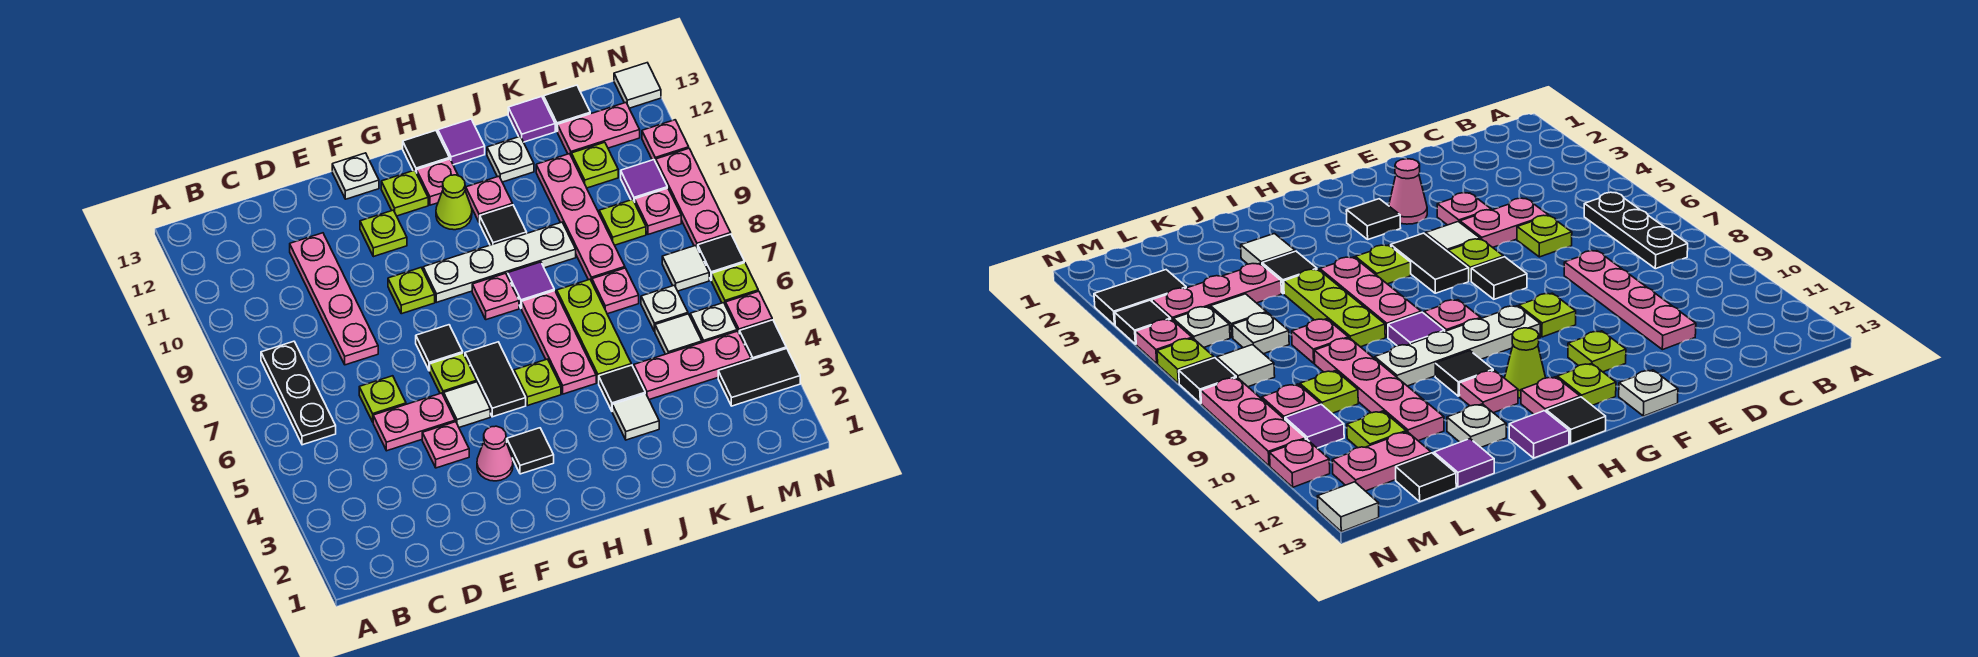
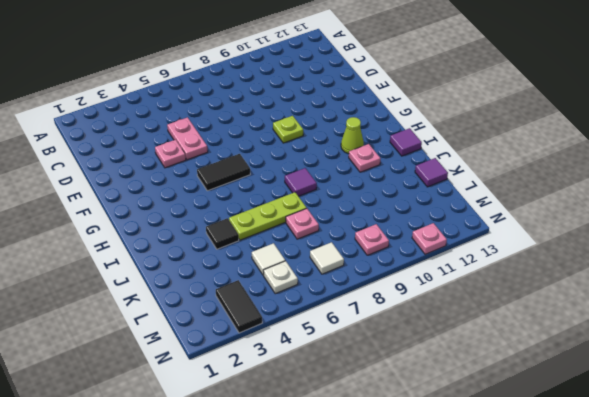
none -> black plate B6:B8 level 1
none -> lime plate D6 level 1
none -> pink plate D8:D11 level 1
none -> pink cone F3 level 1

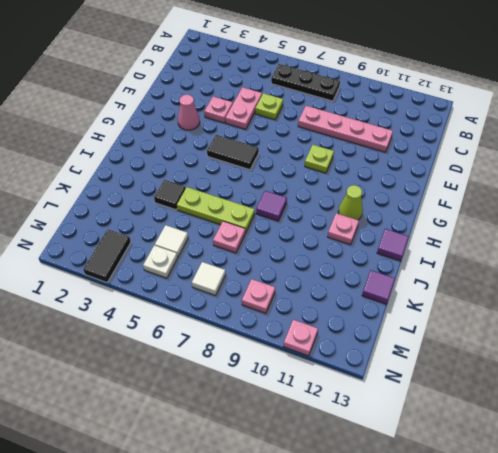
none -> white tile F5 level 1
none -> lime plate F6 level 1
none -> black tile F7 level 1
none -> lime plate F11 level 1

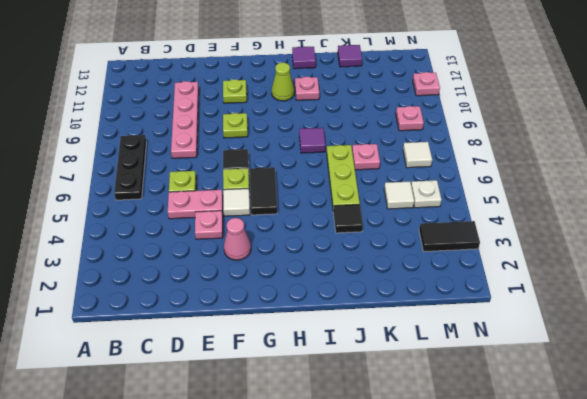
none -> white plate F13 level 1
none -> black tile G3 level 1
none -> white plate G9:J9 level 1
none -> lime plate G12 level 1

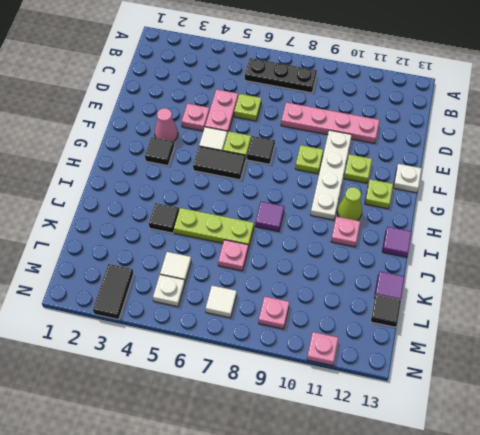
white plate E10:H10 level 1 -> white plate G9:J9 level 1
none -> lime plate H5 level 1
none -> pink plate H8 level 1
none -> pink plate H12 level 1
none -> black tile H13 level 1

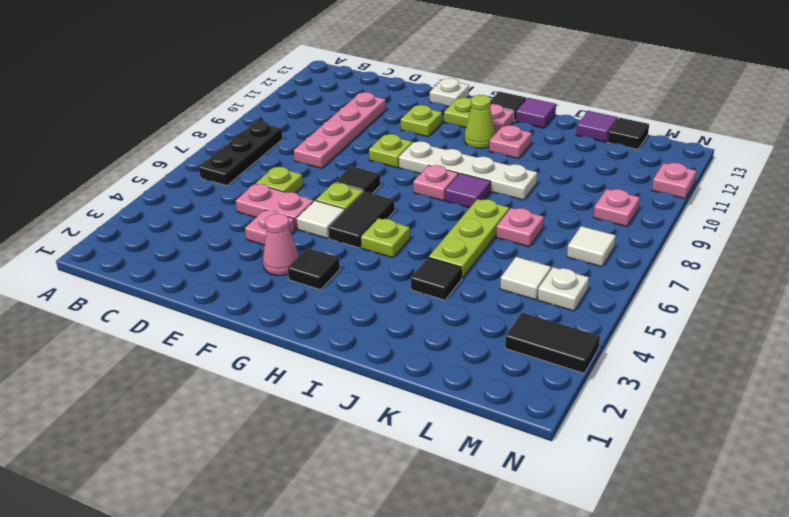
none -> pink plate I5:I7 level 1
none -> black tile I10 level 1
none -> white tile J3 level 1
none -> white plate J12 level 1

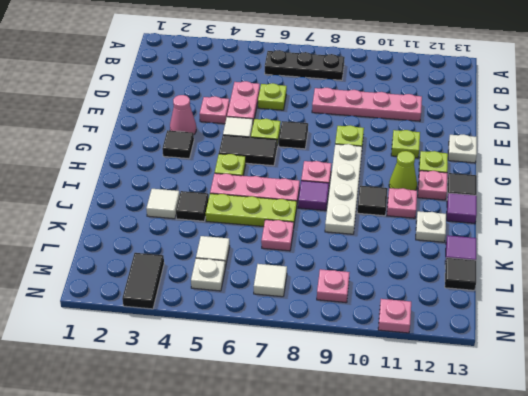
none -> pink plate K4:M4 level 1
none -> pink plate K8:K11 level 1
none -> white plate L6 level 1
none -> lime plate L9 level 1

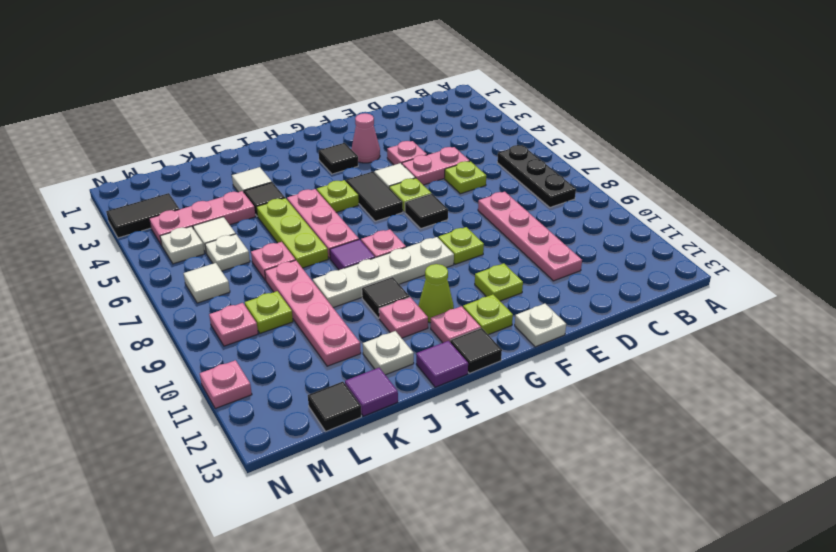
none -> lime plate L11 level 1
none -> pink plate L12:M12 level 1
none -> purple tile M10 level 1
none -> black tile N4 level 1

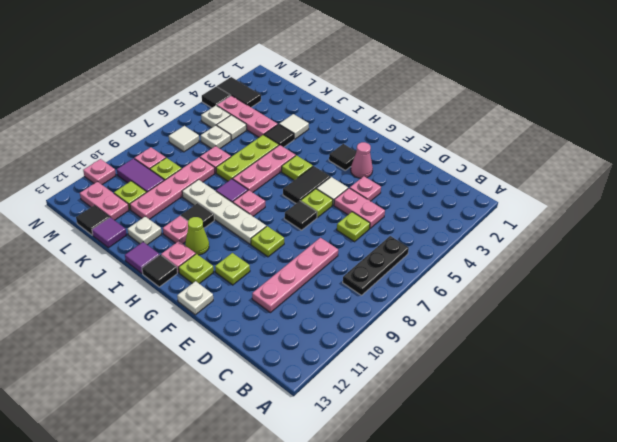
purple tile L10:M10 level 1 -> purple tile M10 level 1
none -> pink plate N5 level 1
none -> lime plate N6 level 1
none -> black tile N7 level 1
none -> pink plate N8:N10 level 1

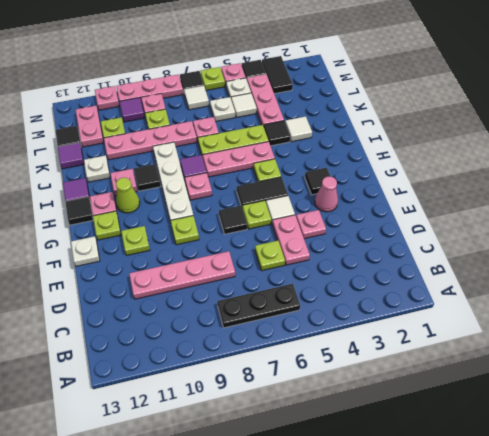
none -> white tile N13 level 1

